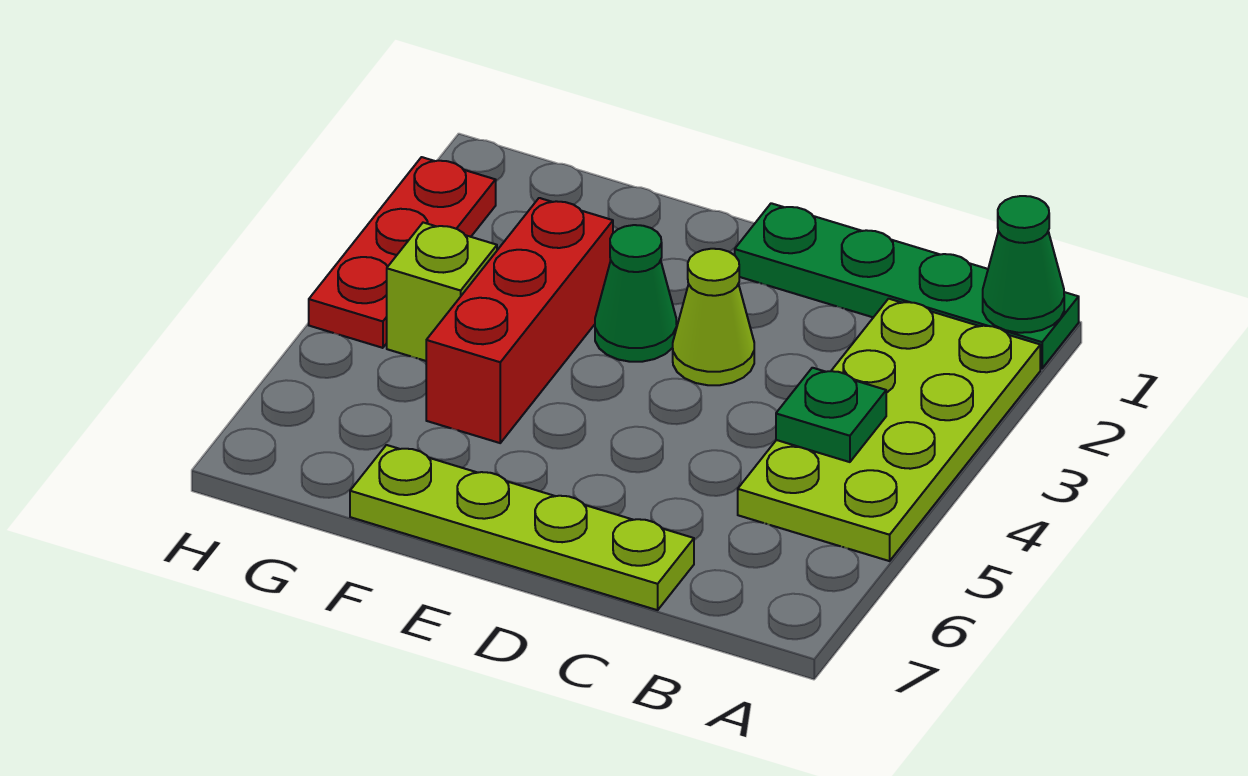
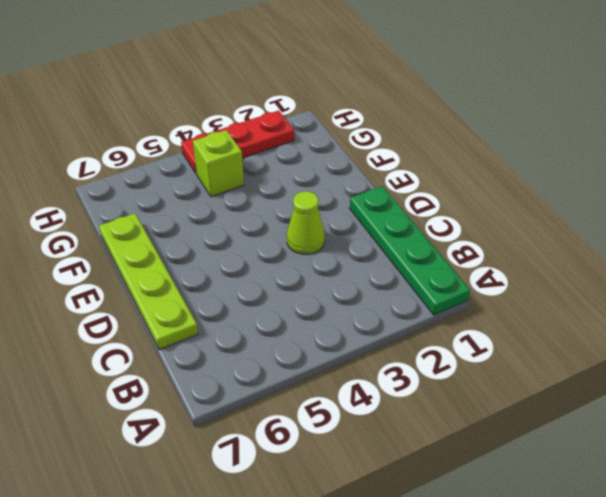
none -> lime plate A2:B5 level 1
none -> green cone E3 level 1

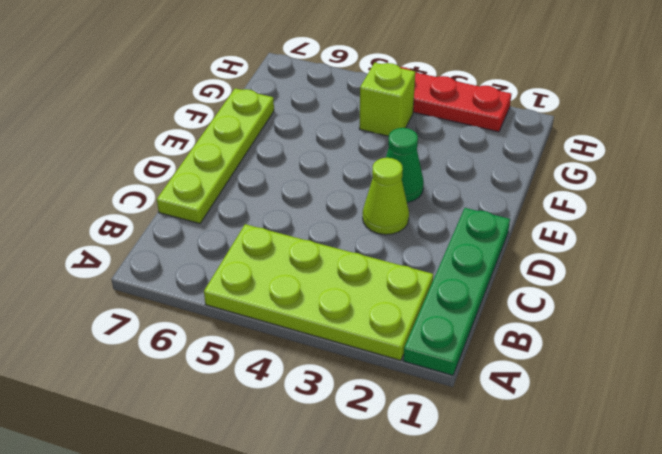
none -> red brick F3:F5 level 1
none -> green cone A1 level 2

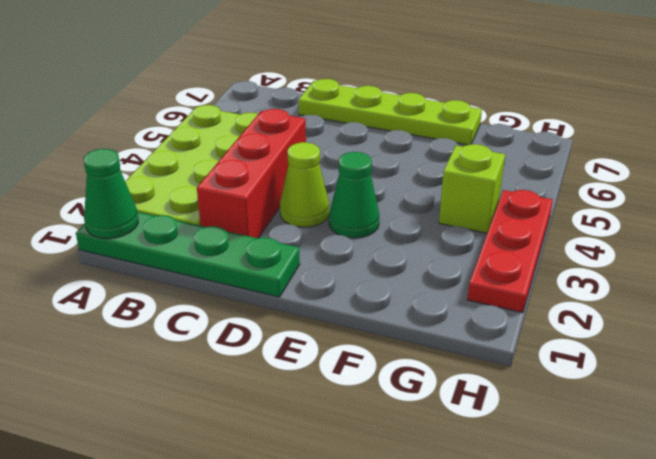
red brick C2:C4 level 1 -> red brick F3:F5 level 1
none -> green plate B4 level 2

